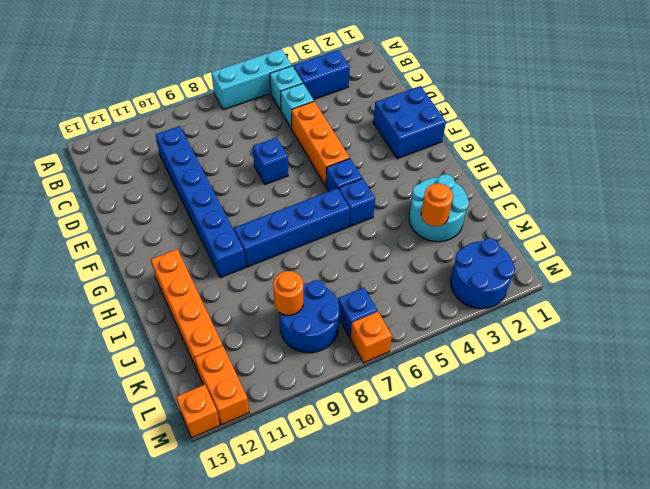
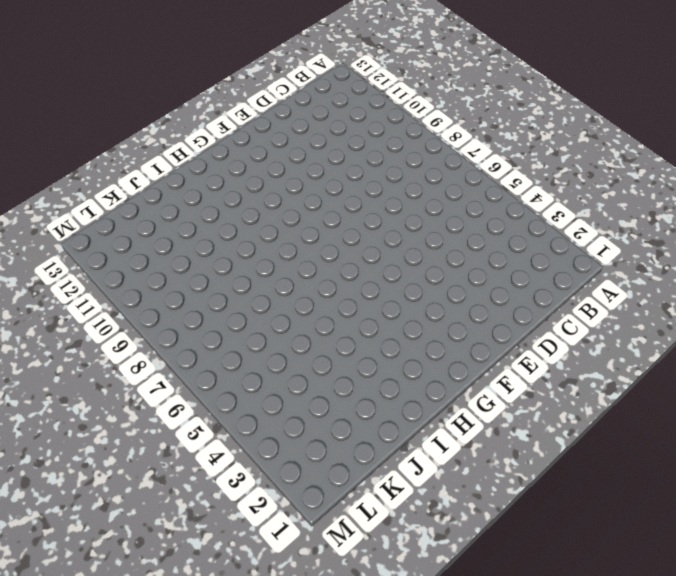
none -> cyan brick A5:A7 level 1
none -> blue brick B3:B4 level 1
none -> cyan brick B5 level 1

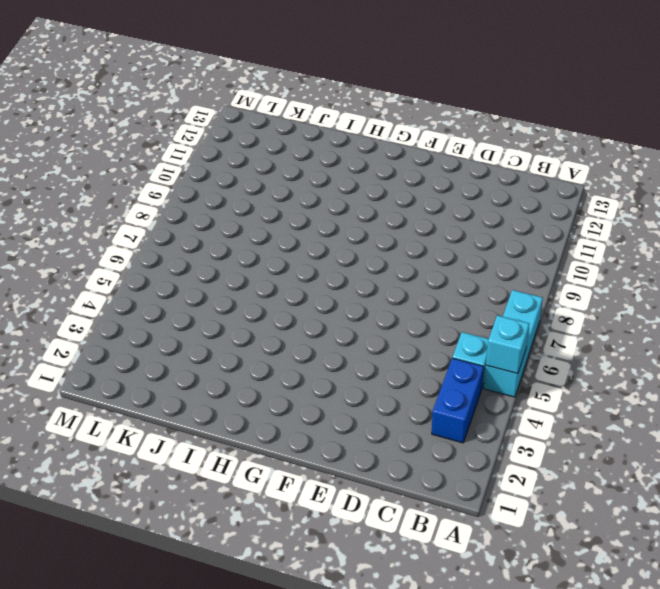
cyan brick A5 level 2 -> cyan brick C5 level 1
none -> blue brick C10:H10 level 1
none -> orange brick D5:F5 level 1
none -> blue brick E1:F2 level 1

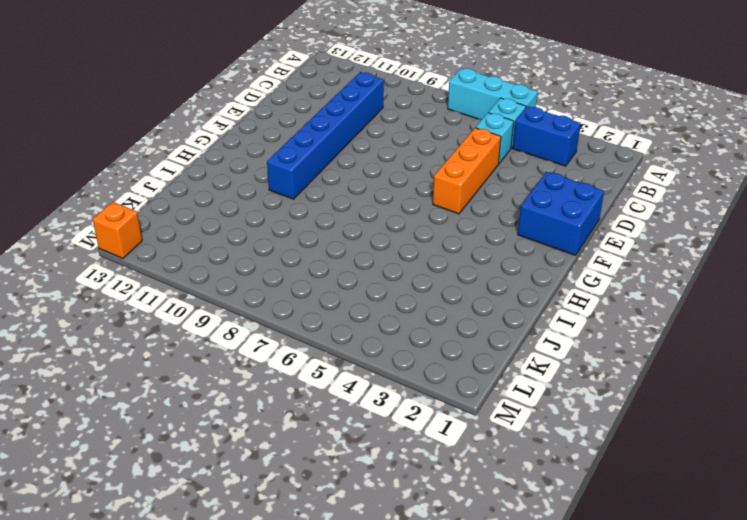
none -> blue brick E7 level 1
none -> blue brick G5 level 1
none -> blue brick H5 level 1

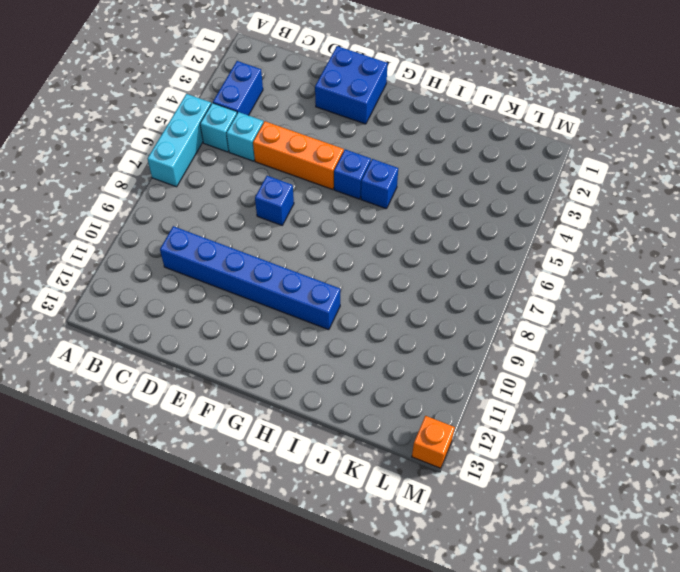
none -> blue brick H6:H9 level 1
none -> orange brick H12:K12 level 1
none -> cyan round brick I2:J3 level 1

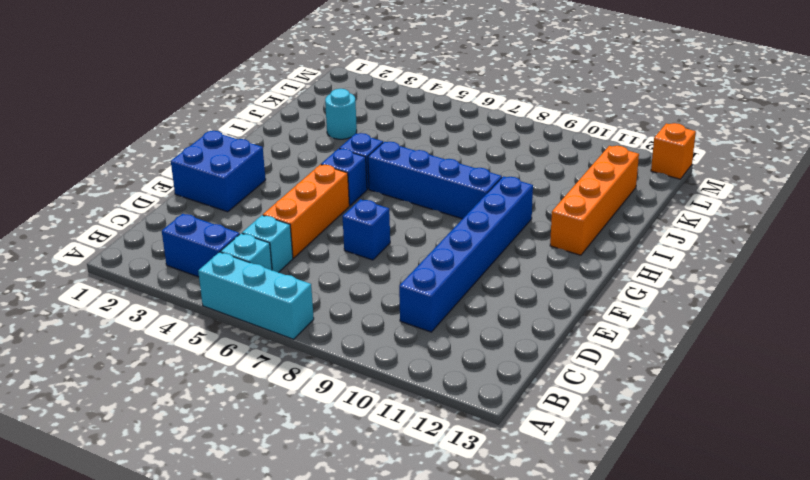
cyan round brick J3 level 1 -> cyan round brick I2:J3 level 1
none -> blue round brick K8:L9 level 1
none -> blue round brick L2:M3 level 1
none -> blue brick L7 level 1

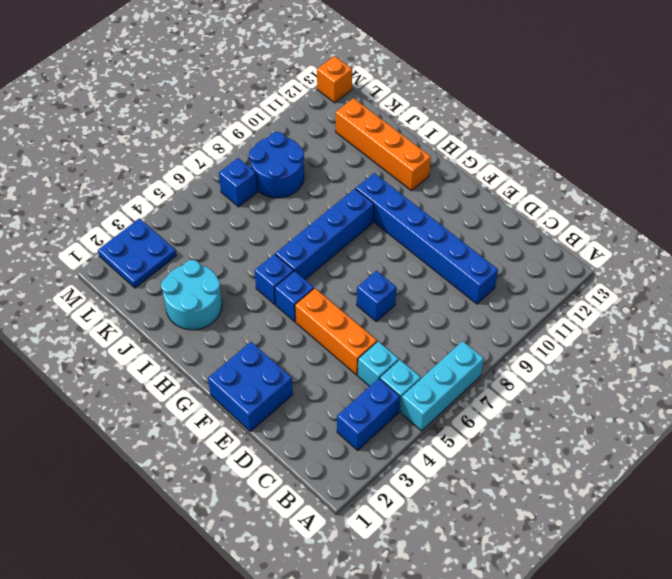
blue plate L2:M3 level 1 -> blue round brick L2:M3 level 1
none -> orange brick L12:M12 level 1
none -> orange brick M7 level 1
none -> orange round brick J3 level 2

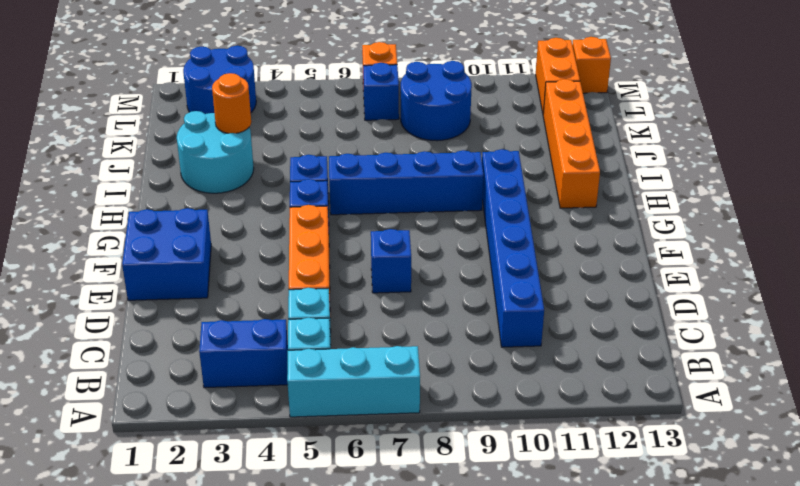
none -> orange round brick K9 level 2

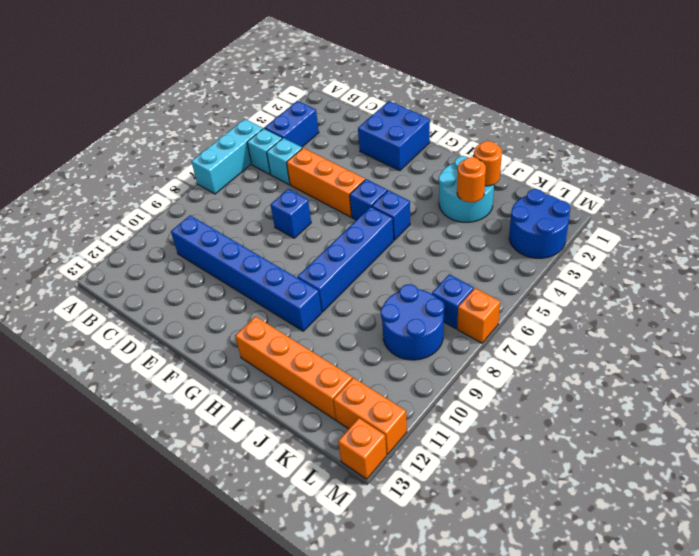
orange round brick J2 level 2 -> orange round brick K9 level 2

